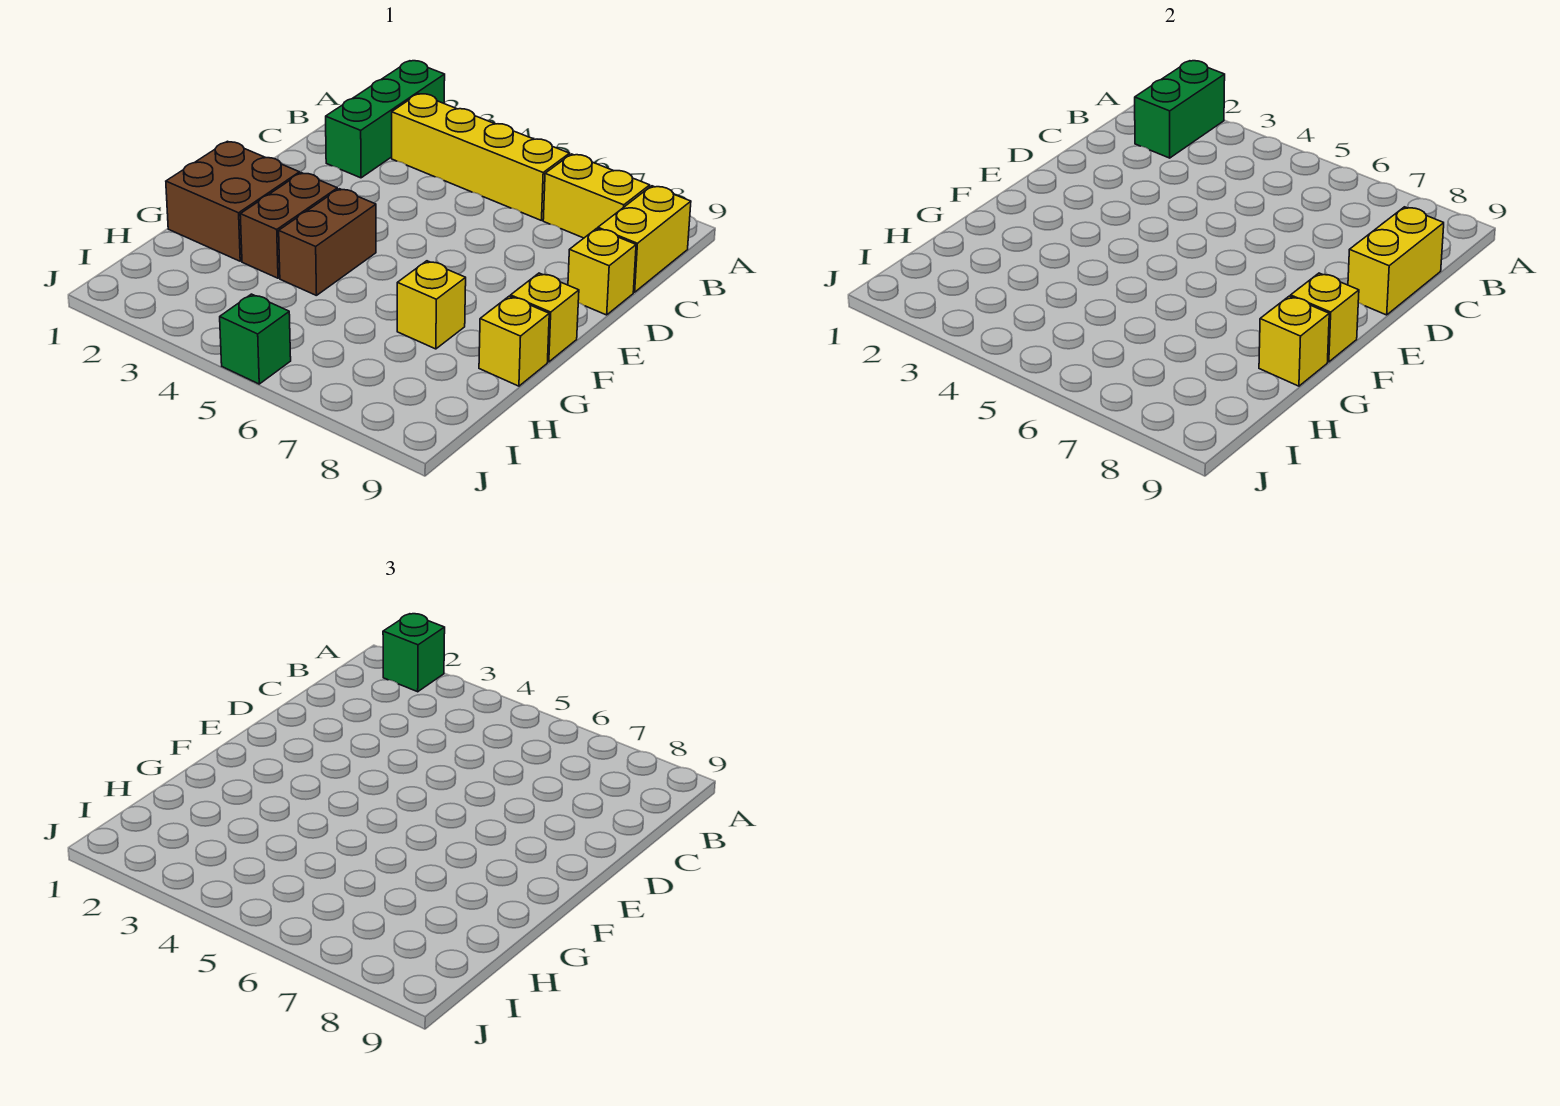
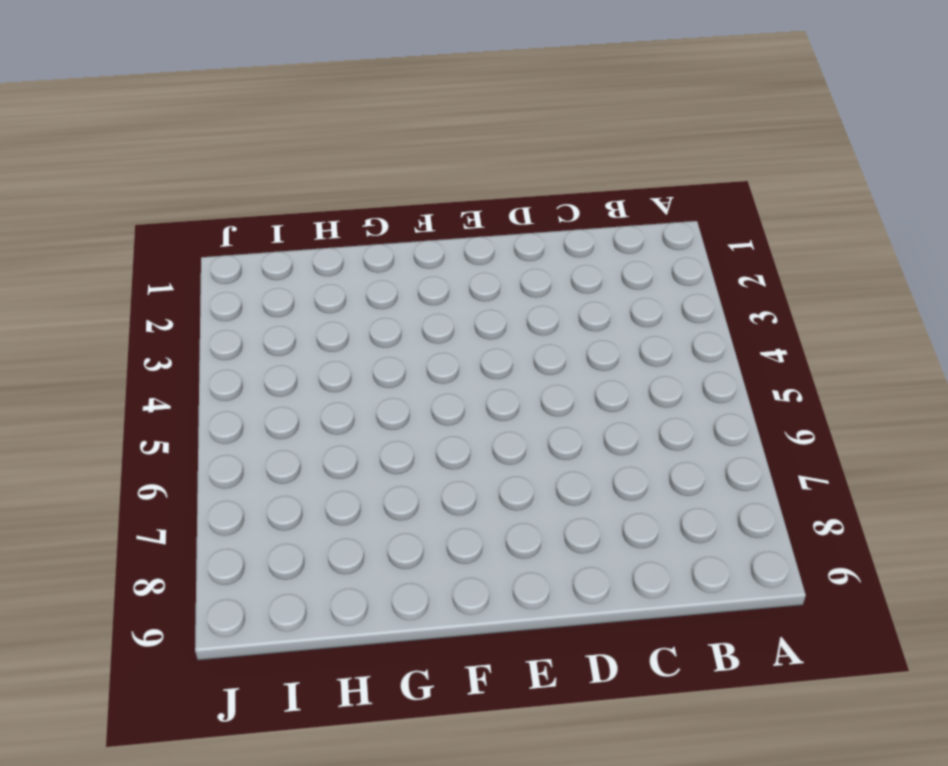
none -> green brick A2:C2 level 1
none -> yellow brick B3:B6 level 1
none -> yellow brick B7:B8 level 1

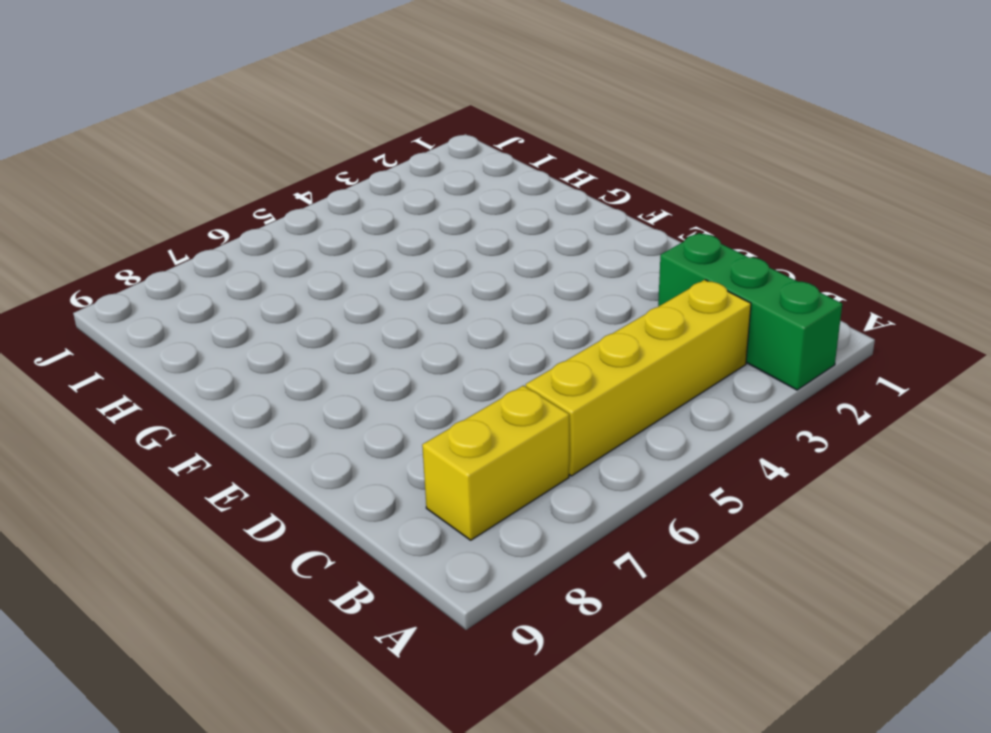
none -> yellow brick B9:C9 level 1
none -> yellow brick D9 level 1
none -> brown brick F1:G2 level 1

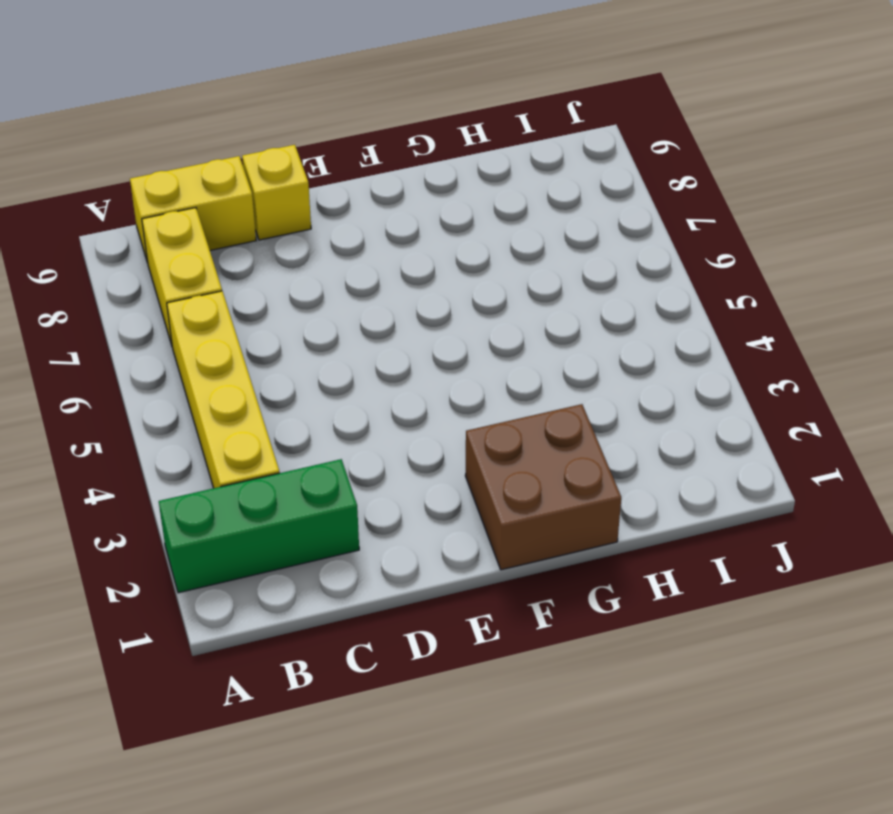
none -> brown brick F3:G3 level 1
none -> brown brick F4:G4 level 1
none -> yellow brick F9 level 1

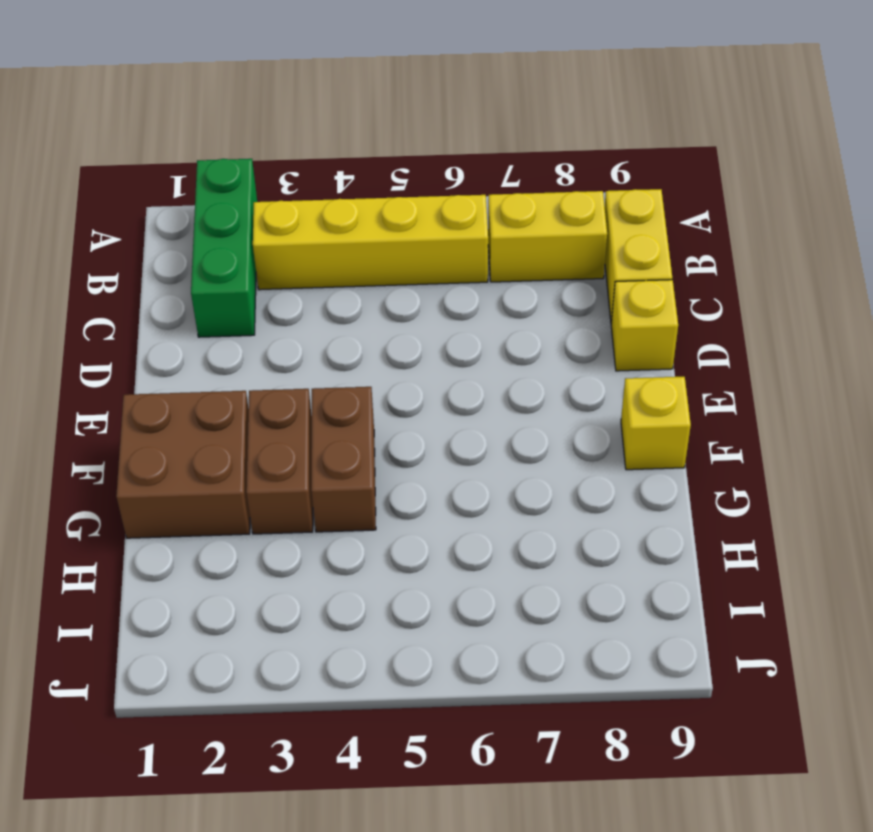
none -> yellow brick G7 level 1
none -> yellow brick G9 level 1
none -> green brick J5 level 1

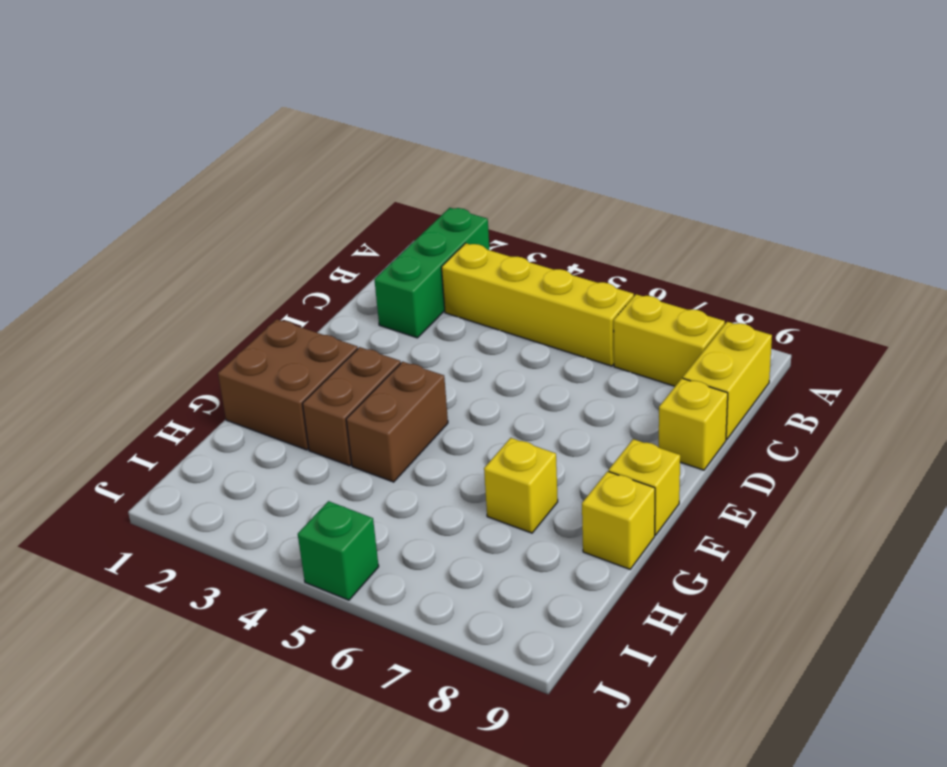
none -> green brick A2:B2 level 2
none -> yellow brick C9:D9 level 2
none -> yellow brick F9 level 2

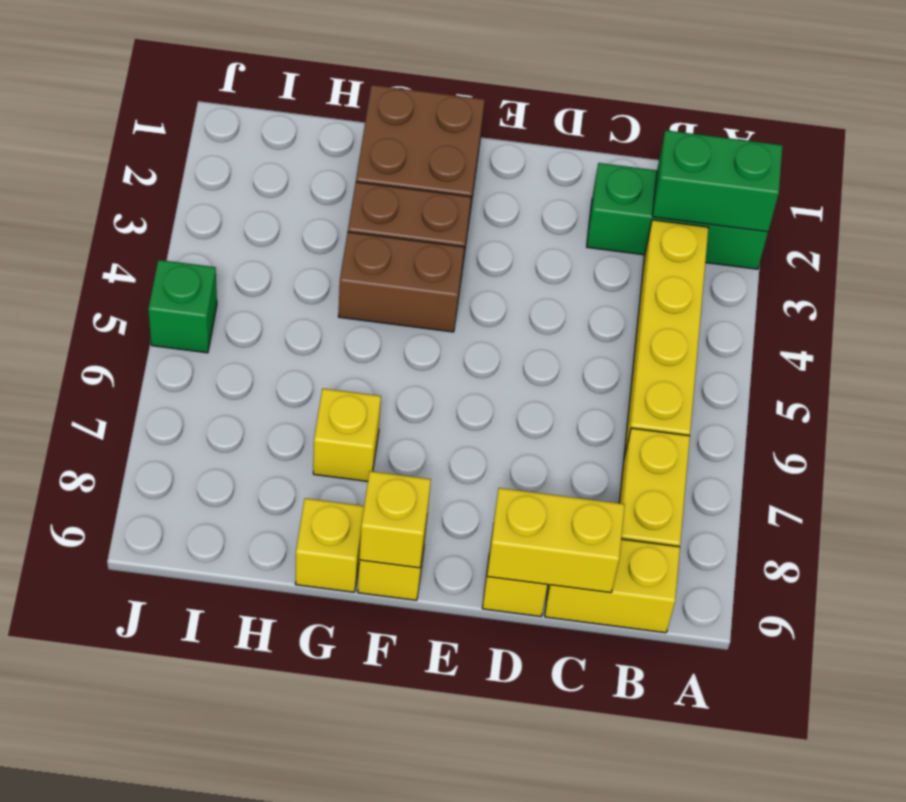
none -> yellow brick G9 level 2
none -> green brick A2 level 3

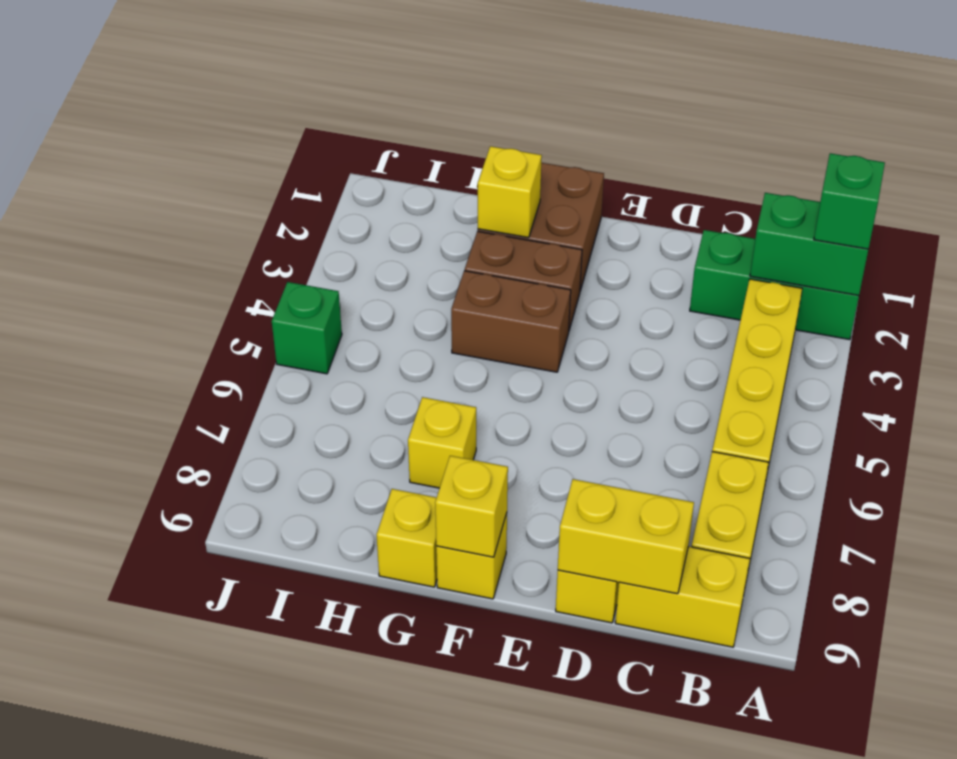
yellow brick G2 level 2 -> yellow brick G9 level 2

